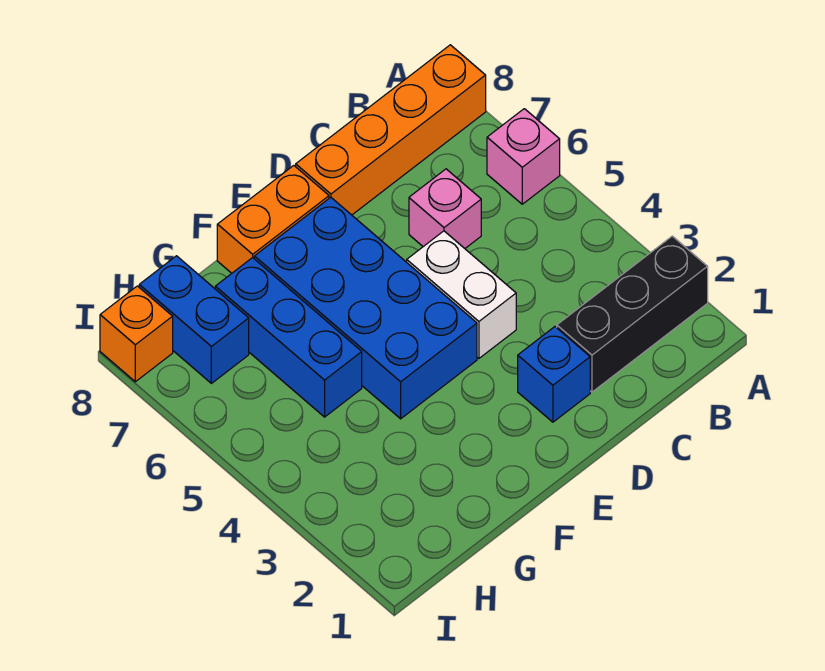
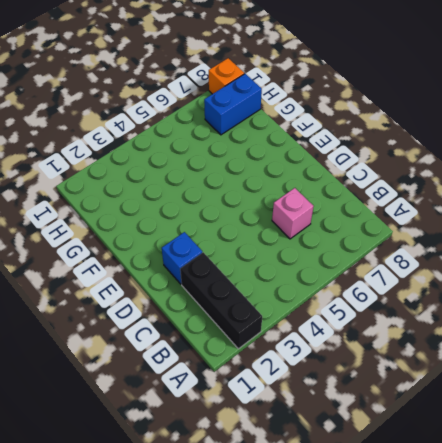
none -> pink brick A6 level 1
none -> orange brick A8:D8 level 1

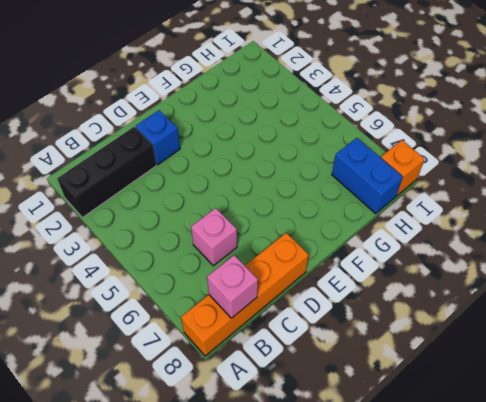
pink brick B8 level 2 -> pink brick A6 level 1
none -> white brick D4:D5 level 1
none -> blue brick E4:F7 level 1

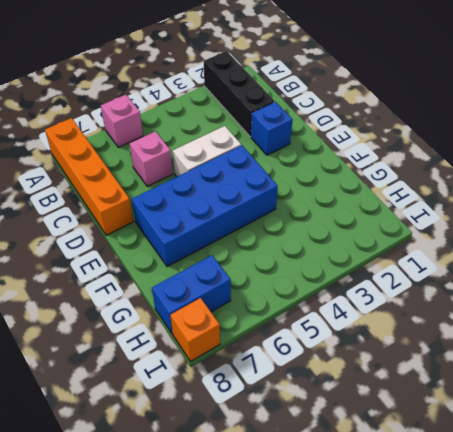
none -> orange brick E8:F8 level 1
none -> blue brick G5:G7 level 1

